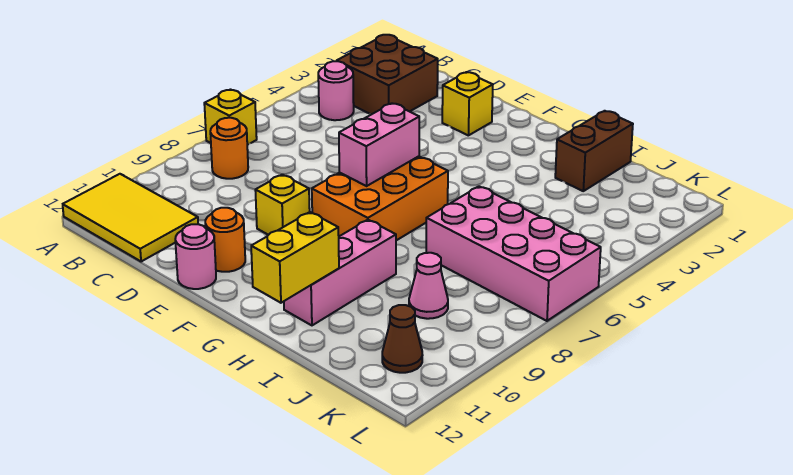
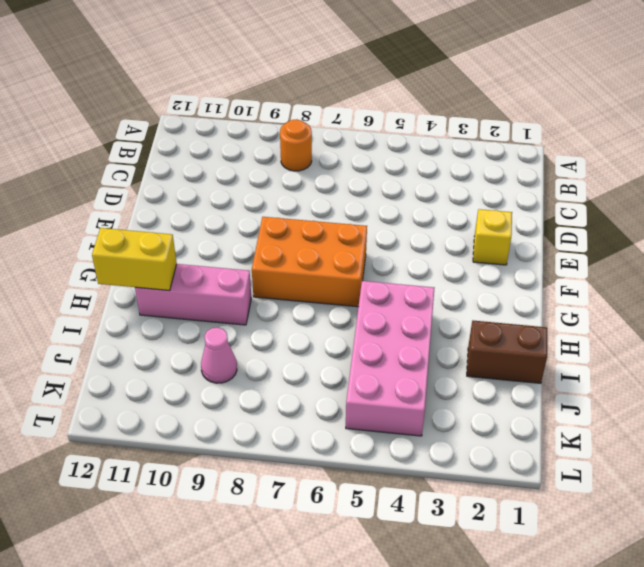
pink brick H4:K5 level 1 -> pink brick I6:L7 level 1
none -> yellow brick A7 level 1
none -> yellow tile A11:C12 level 1
none -> brown brick B2:C3 level 1

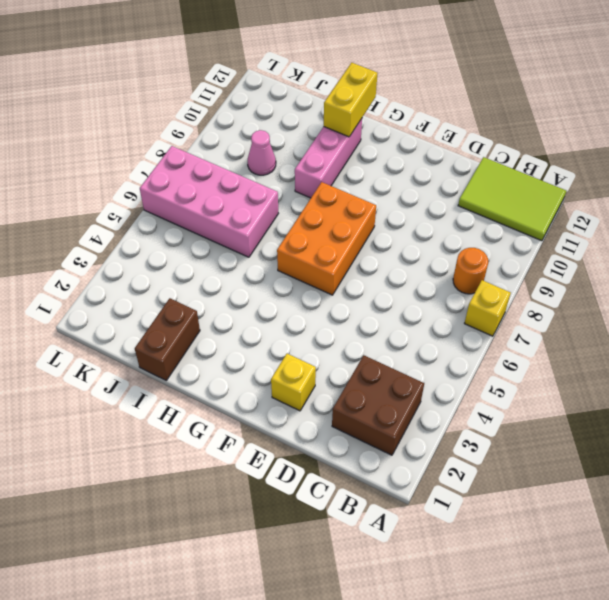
lime tile A11:C12 level 1 -> yellow tile A11:C12 level 1
none -> pink round brick B4 level 1
none -> yellow brick E9 level 1
none -> orange round brick E11 level 1

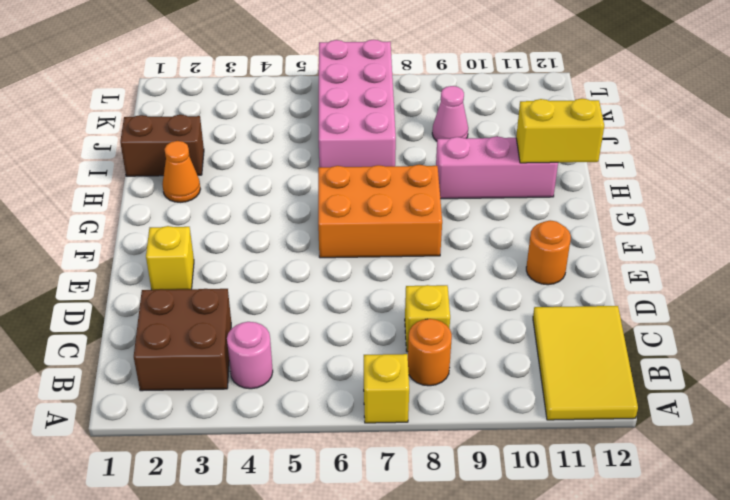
yellow brick C8 level 1 -> yellow brick E9 level 1
orange cone H2 level 1 -> none
none -> pink round brick E12 level 1
none -> brown cone K11 level 1
none -> pink brick F6:F7 level 2

